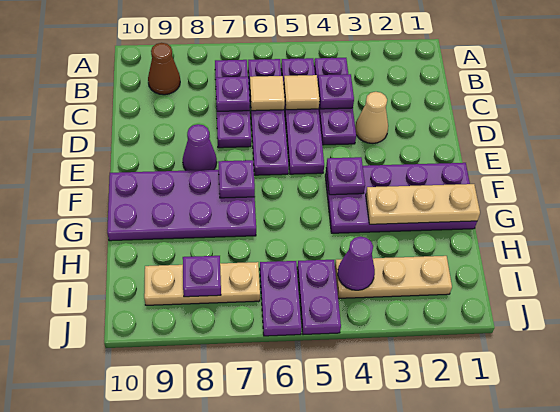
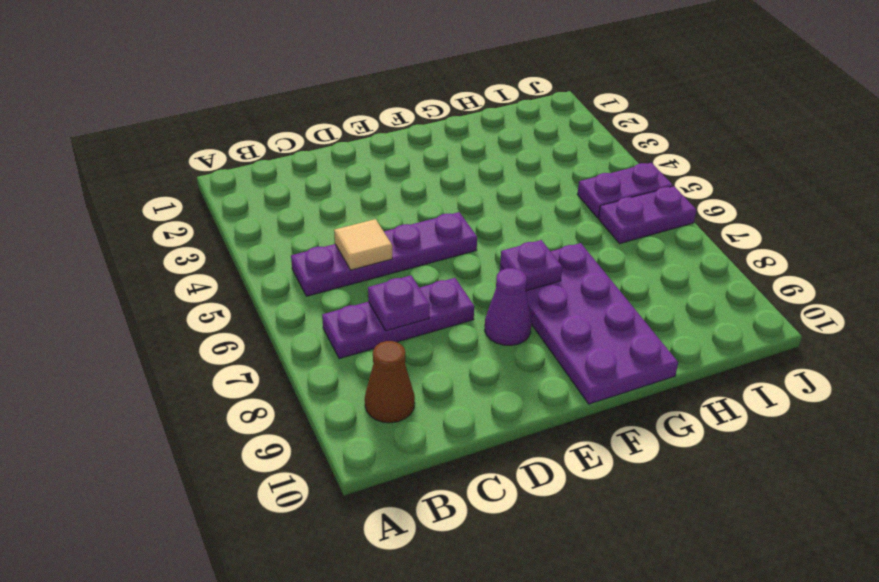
none -> purple plate B4:D4 level 1
none -> purple plate B6:E6 level 1
none -> tan cone D3 level 1

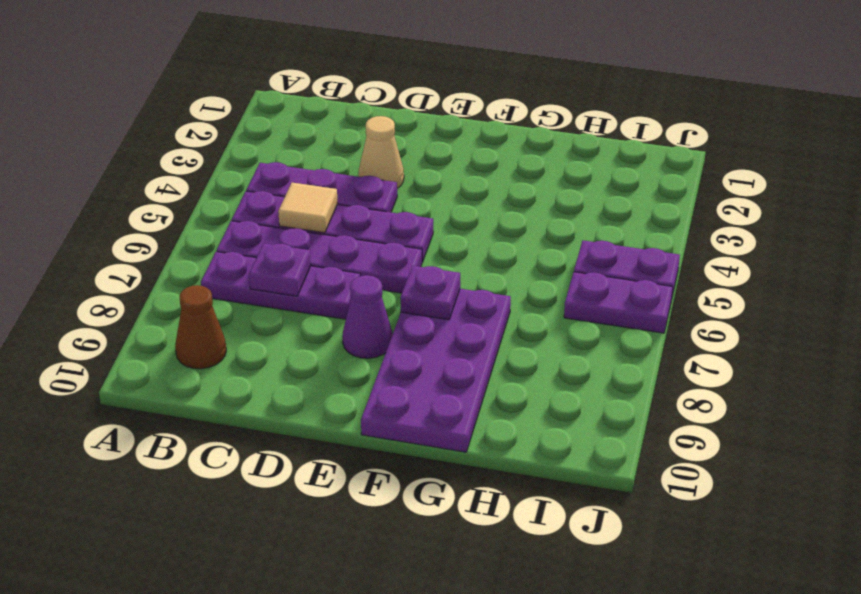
none -> purple plate F1:G4 level 1
none -> tan plate I2:I4 level 1
none -> tan plate I7:I9 level 1

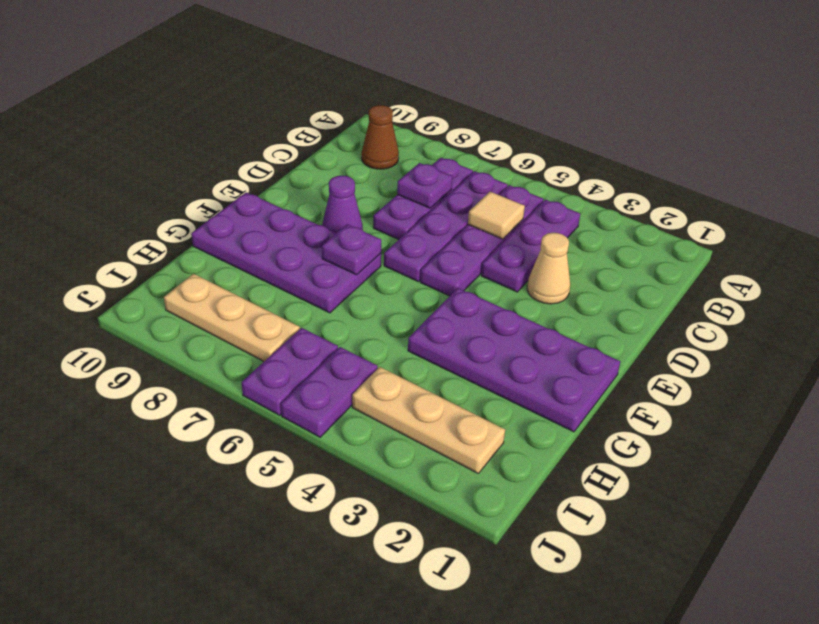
none -> purple plate C4 level 2
none -> tan tile C6 level 2
none -> purple plate F4 level 2

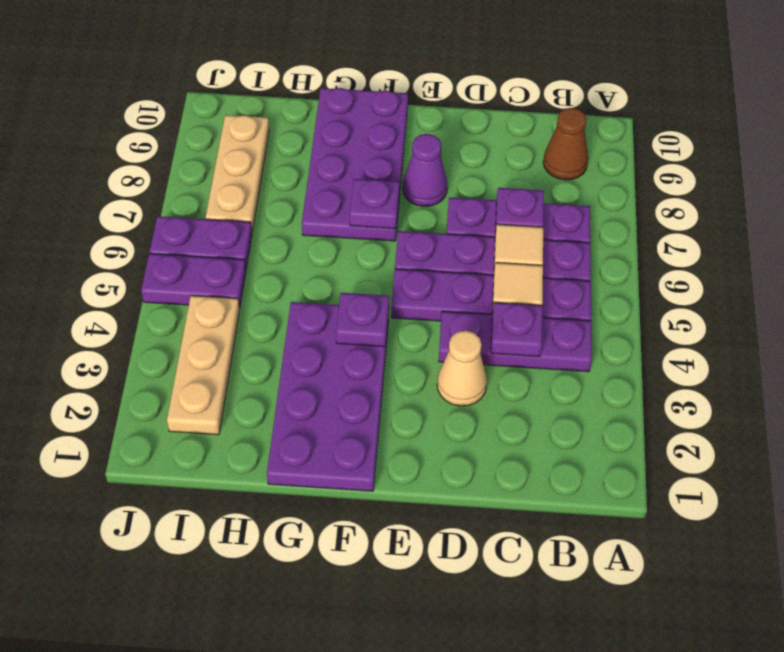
none -> tan plate G1:G3 level 2
none -> purple cone I4 level 2
none -> purple plate I8 level 2

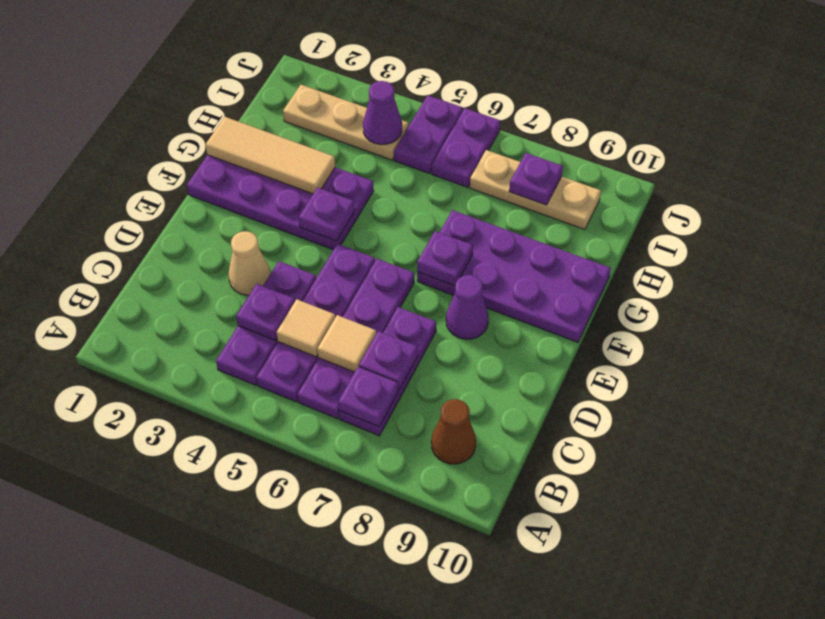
purple plate B7 level 2 -> none
tan tile G1:G3 level 2 -> tan plate G1:G3 level 2

